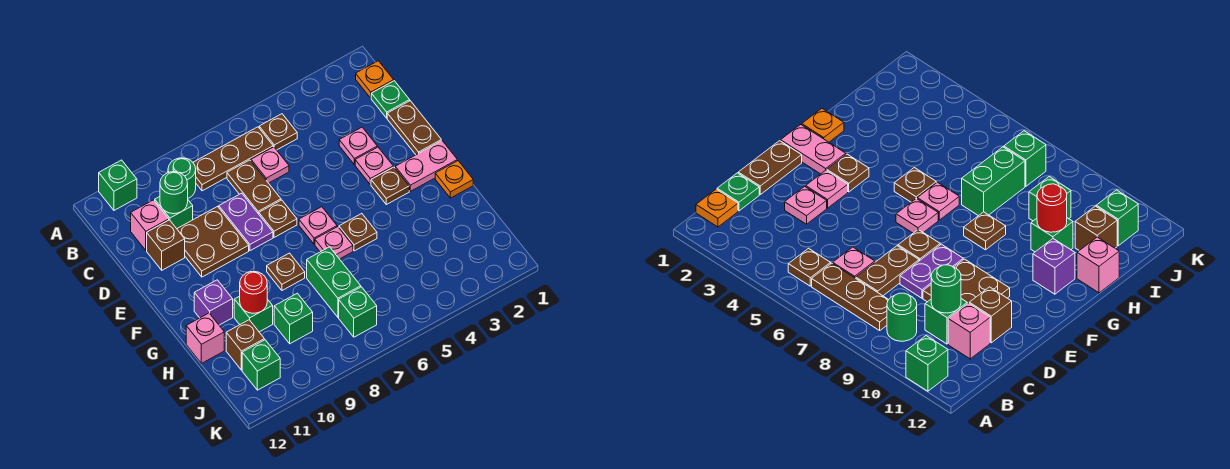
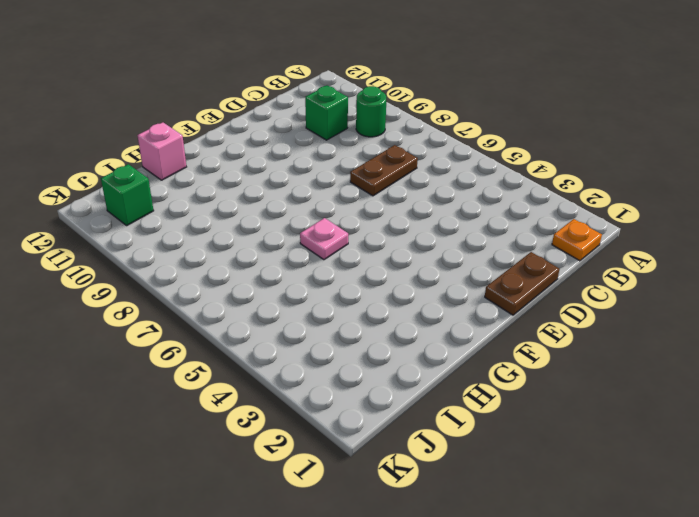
none -> green brick A11 level 1
none -> brown plate B5 level 1
none -> brown plate B6:B8 level 1
none -> green plate C1 level 1

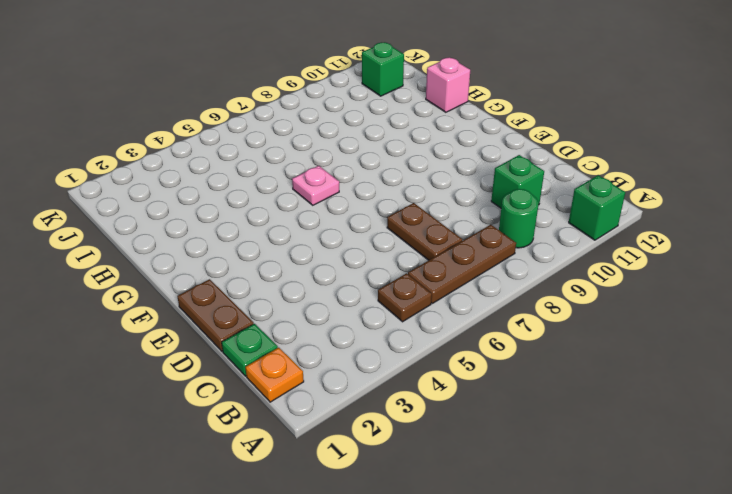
none -> pink plate C6 level 1
none -> pink brick C11 level 1
none -> pink plate D3 level 1
none -> purple plate D8:E8 level 1

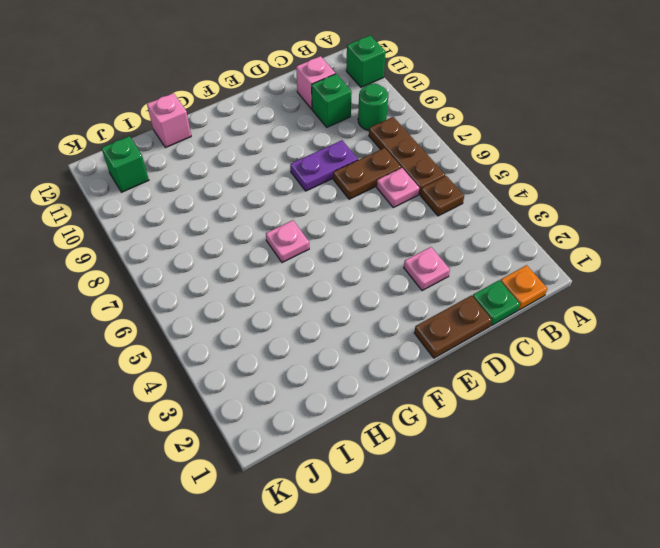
none -> brown plate D9:E10 level 1
none -> brown brick D11 level 1
none -> pink plate E3 level 1
none -> brown plate E7 level 1

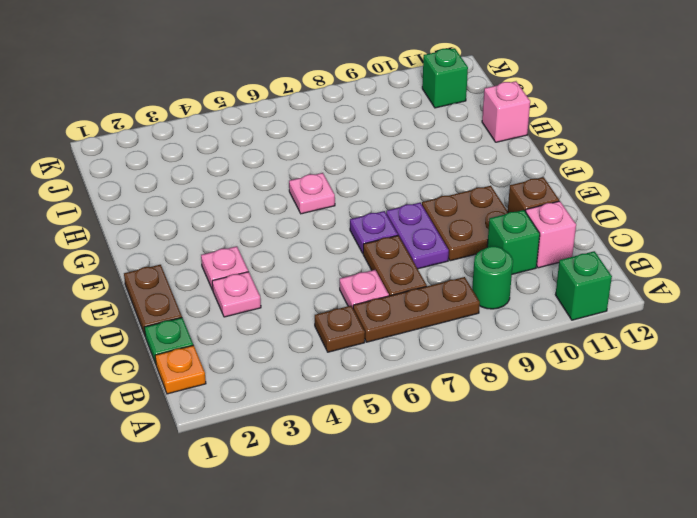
purple plate E7 level 1 -> brown plate E7 level 1
none -> pink plate F1:F2 level 1
none -> brown plate F3 level 1
none -> pink plate F6 level 1
none -> orange plate G1 level 1

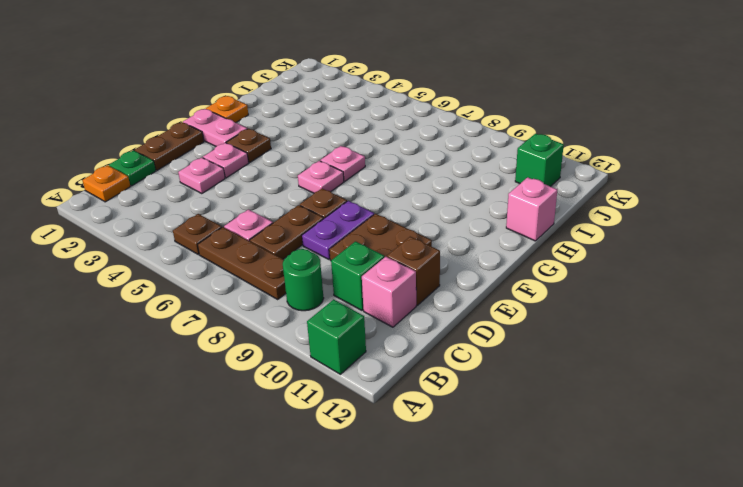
none -> brown plate G5 level 1
none -> brown plate G8 level 1
none -> purple brick G11 level 1
none -> green brick H7:I7 level 1

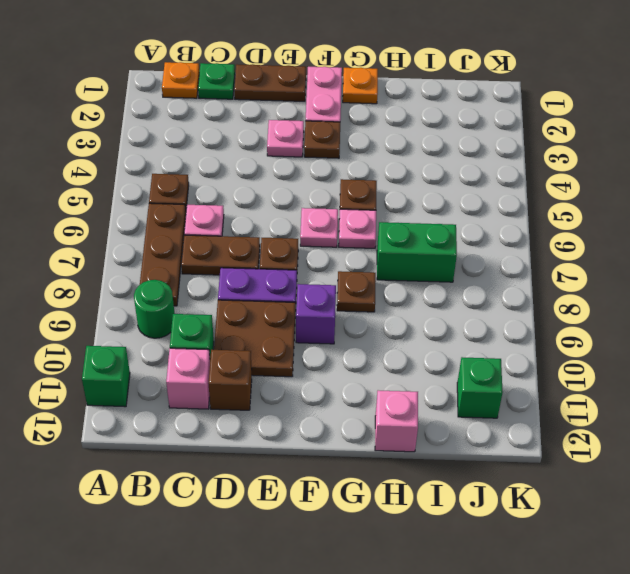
purple brick F9 level 1 -> purple brick G11 level 1
none -> pink plate D3 level 1
none -> green brick H10 level 1
none -> green brick I9 level 1
none -> brown brick I11 level 1

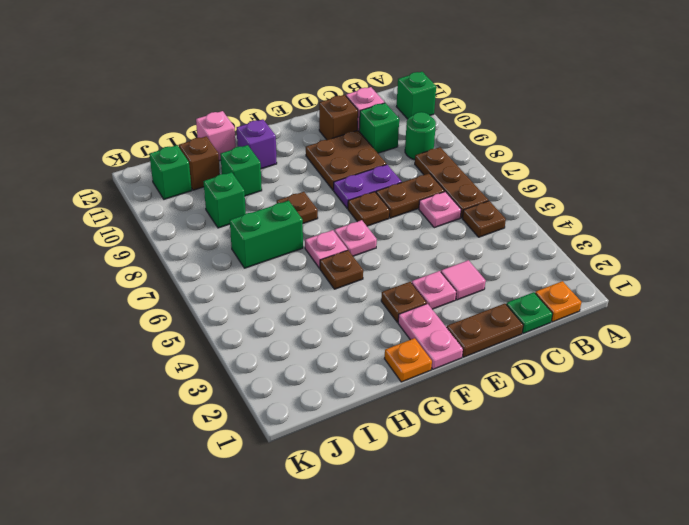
pink tile D3 level 1 -> pink plate D3 level 1
none -> green brick J7 level 1
none -> green round brick C10 level 2
none -> red round brick H10 level 2

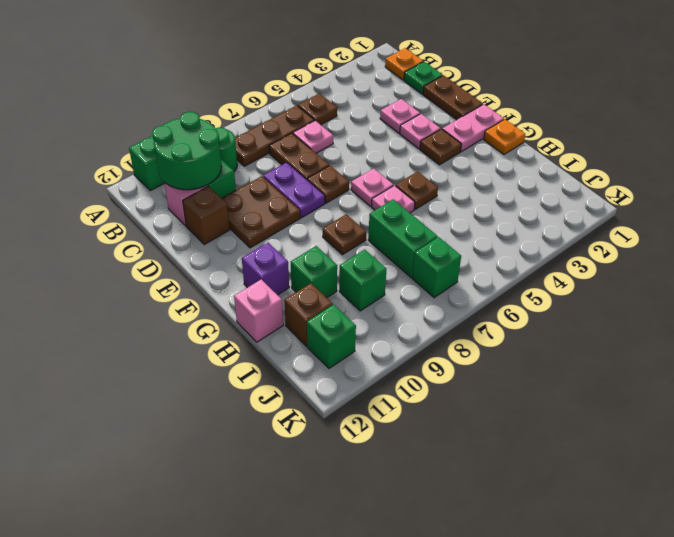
green round brick B10:C11 level 2 -> green round brick C10 level 2
none -> red round brick H10 level 2

